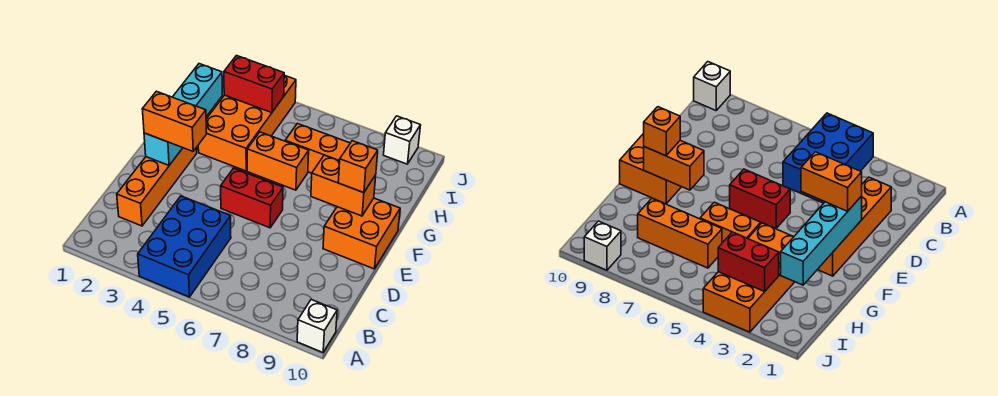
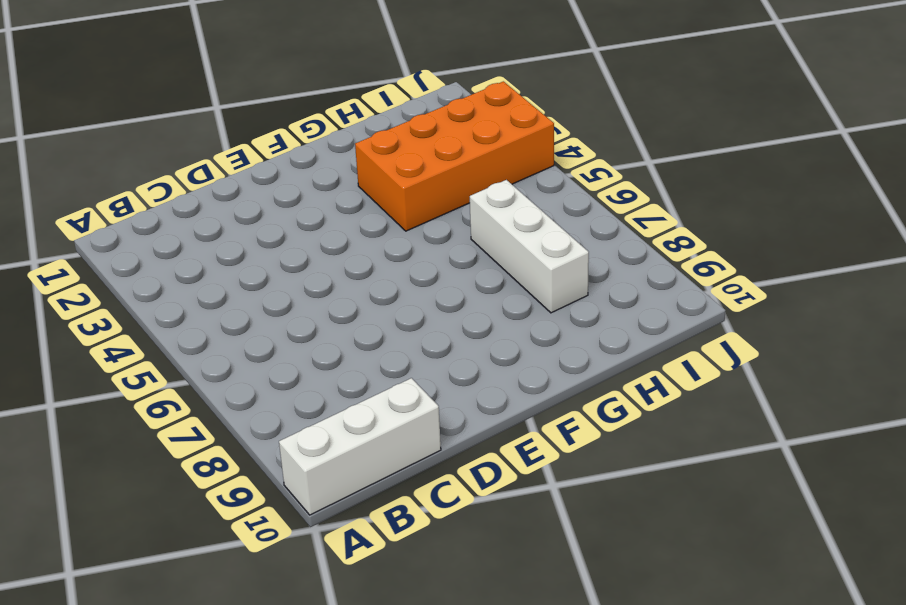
white brick A10:C10 level 1 -> white brick A10 level 1
white brick H6:H8 level 1 -> orange brick H6:H8 level 1
none -> blue brick A4:C5 level 1
none -> orange brick C2:F2 level 1
none -> red brick E5:E6 level 1

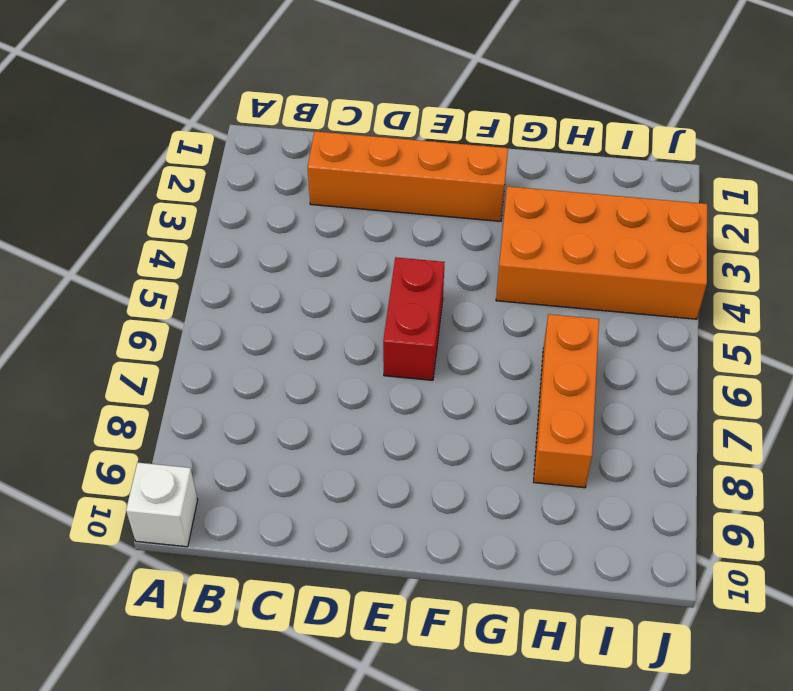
none -> blue brick A4:C5 level 1
none -> orange brick E9:F10 level 1
none -> orange brick G5:G6 level 1

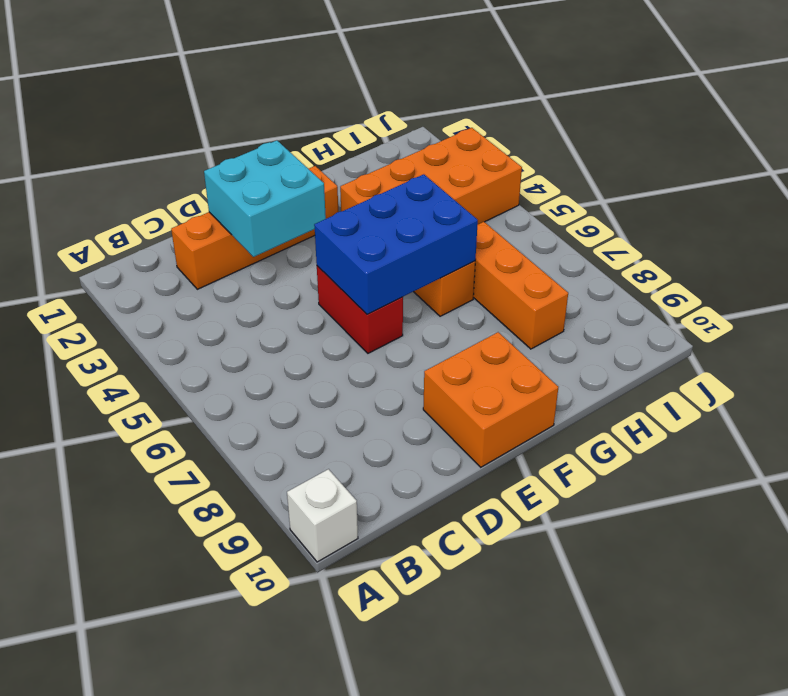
cyan brick D2:E3 level 2 -> cyan brick E2:H2 level 2
blue brick E5:G6 level 2 -> blue brick A4:C5 level 1
none -> white brick J9 level 1
none -> orange brick F8:F9 level 2
none -> red brick I3:I4 level 2

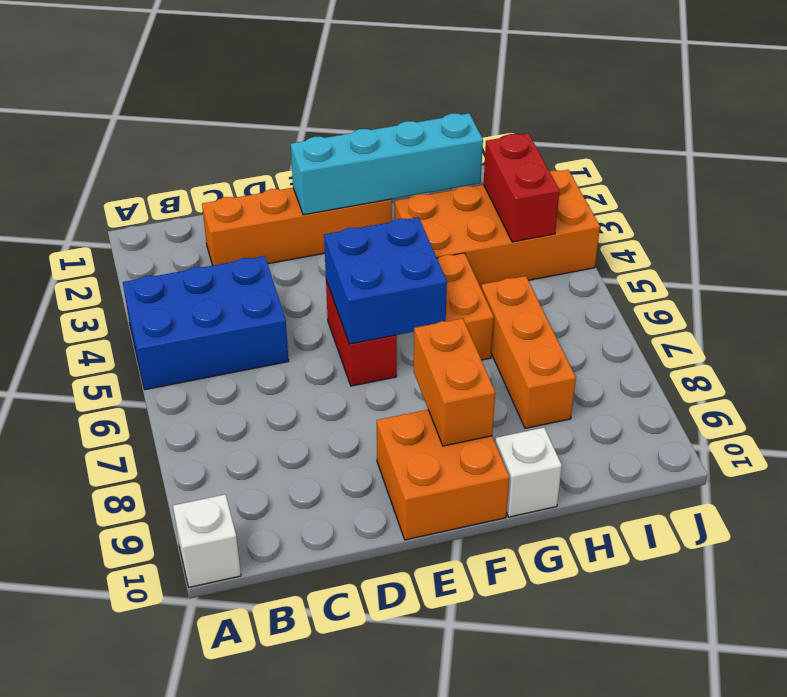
blue brick E5:F6 level 2 -> none
white brick G10 level 1 -> white brick J9 level 1
none -> orange brick E2:E3 level 3
none -> orange brick F9 level 3

